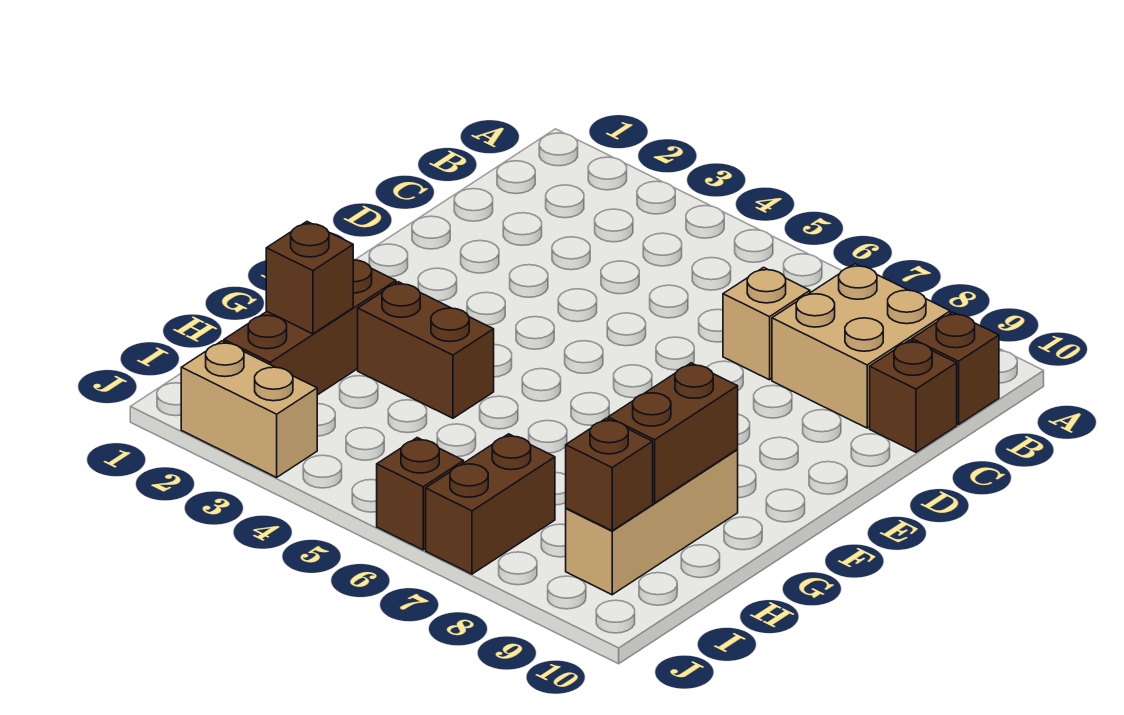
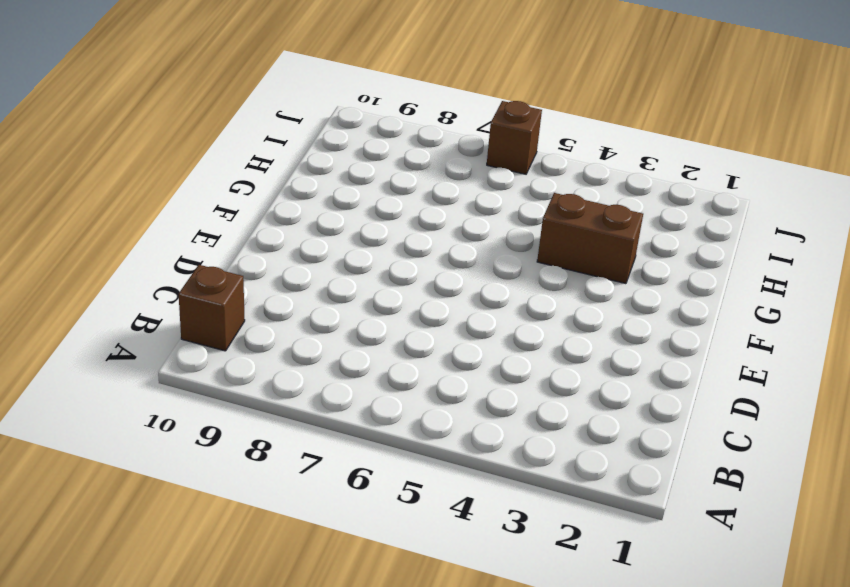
none -> tan brick B8:C9 level 1
none -> tan brick C7 level 1
none -> brown brick C10 level 1

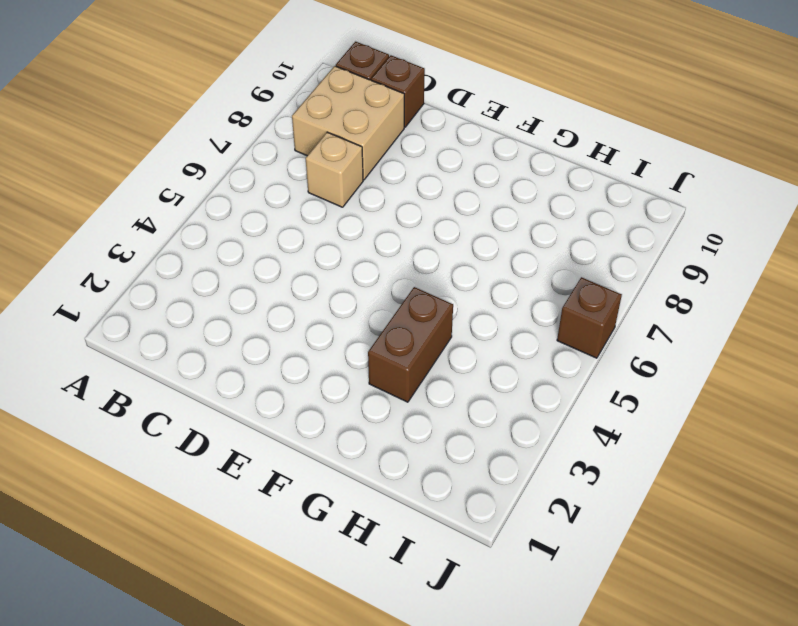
none -> brown brick G2:I2 level 1
none -> tan brick G9:I9 level 1
none -> brown brick I7:J7 level 1

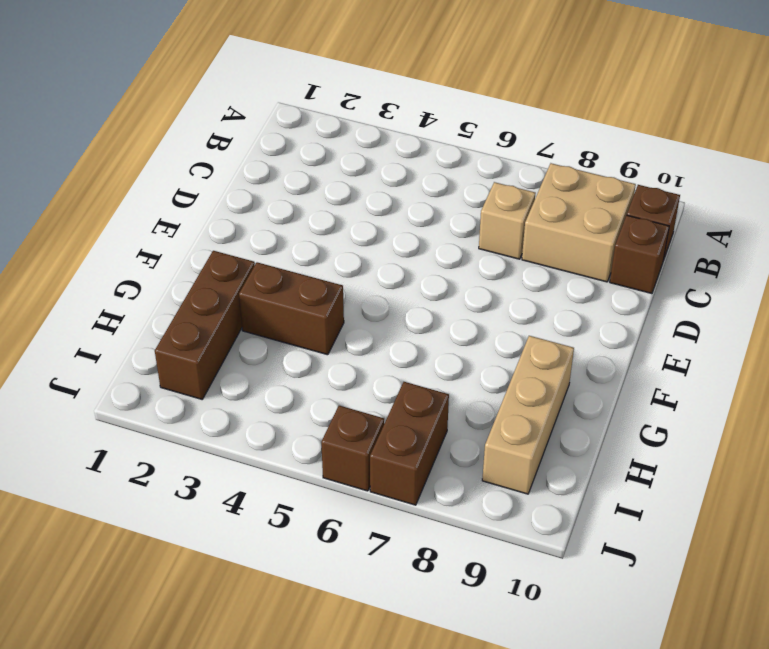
none -> tan brick J2:J3 level 1
none -> brown brick G9:H9 level 2
none -> brown brick H2 level 2

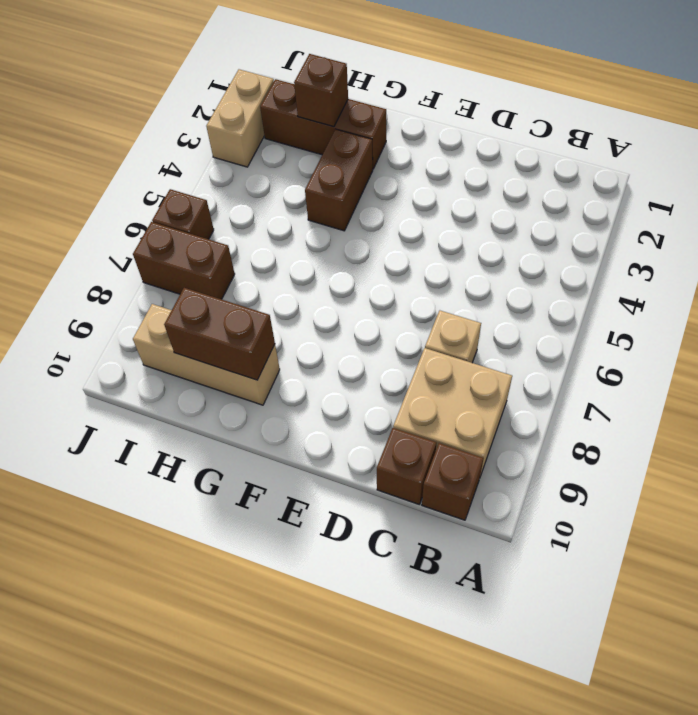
none -> brown brick I9 level 2

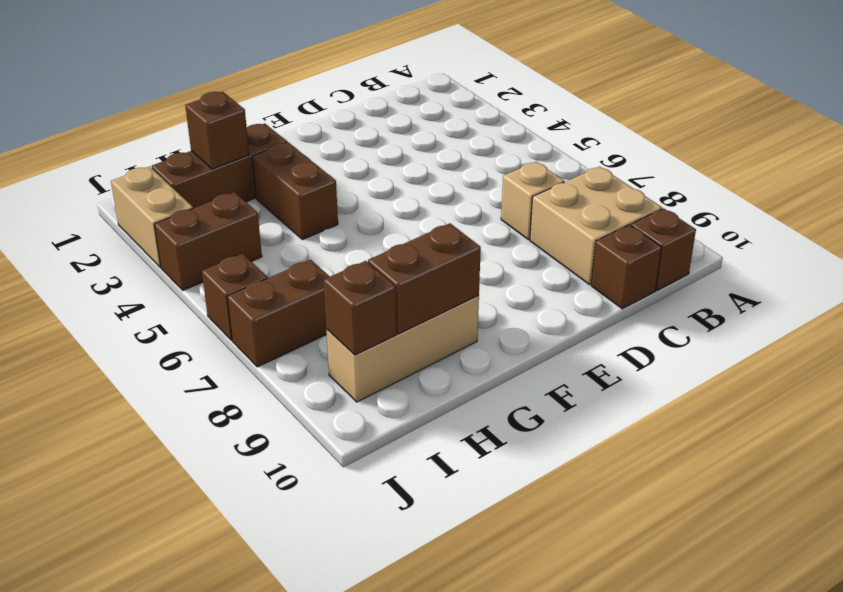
brown brick I4:J4 level 1 -> none

